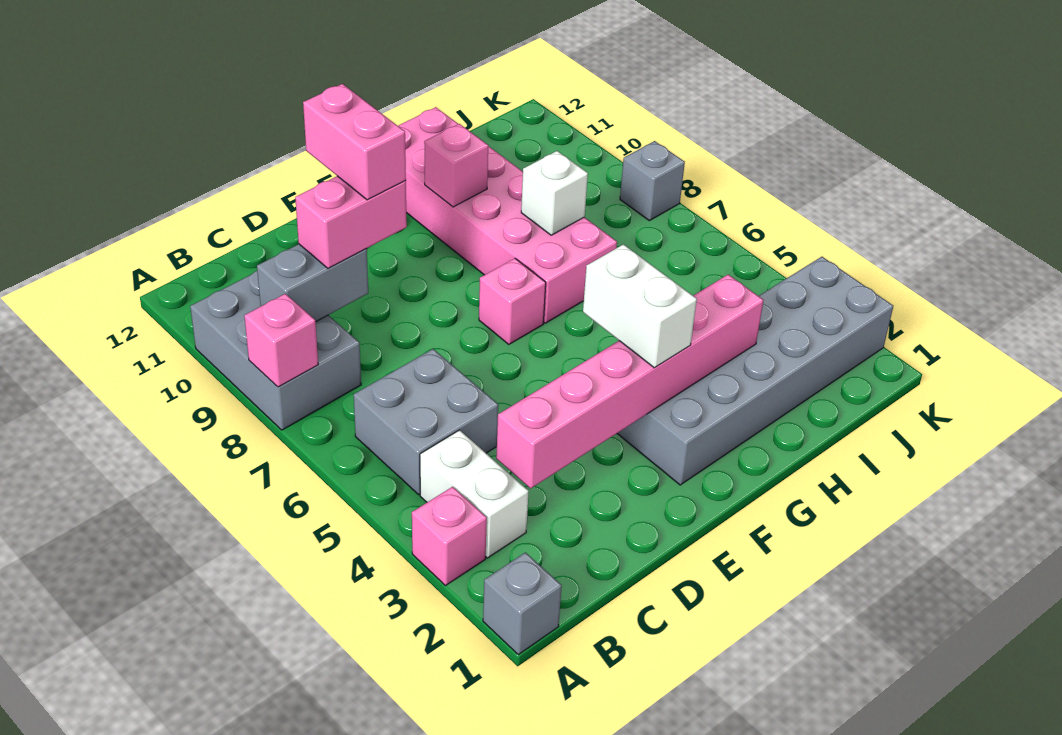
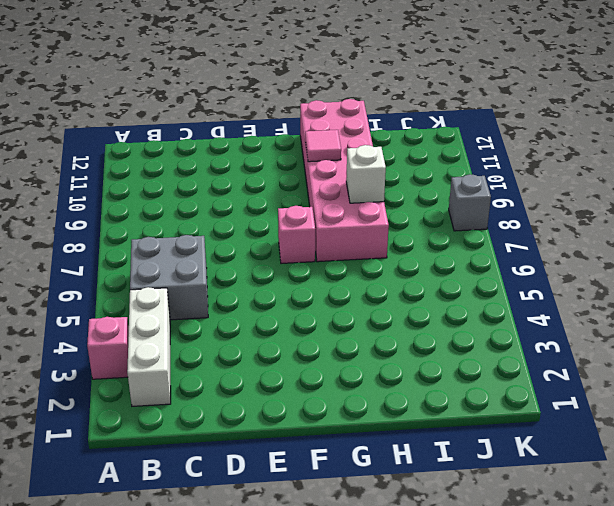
white brick B2:B4 level 1 -> white brick B3:B4 level 1
pink tile G10 level 2 -> pink brick G10 level 2
none -> grey brick A1 level 1
none -> grey brick A8:B10 level 1
none -> grey brick F2:K3 level 1

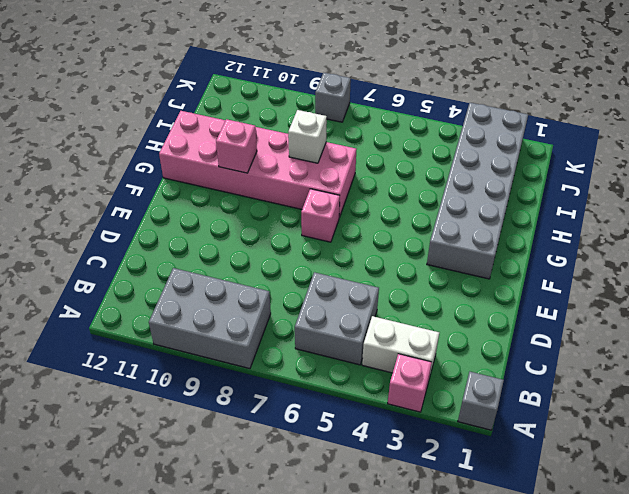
none -> pink brick A8 level 2
none -> grey brick B9:C9 level 2
none -> pink brick C3:H3 level 2

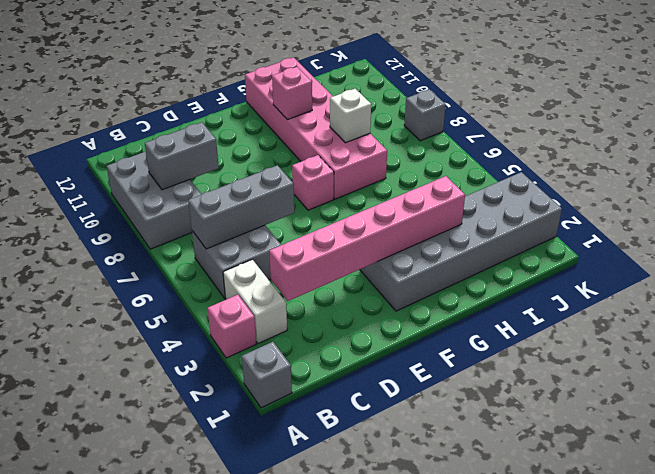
grey brick B6:D6 level 2 -> none
none -> pink brick A8 level 2
none -> pink brick C9:D9 level 3
none -> white brick F3:F4 level 3

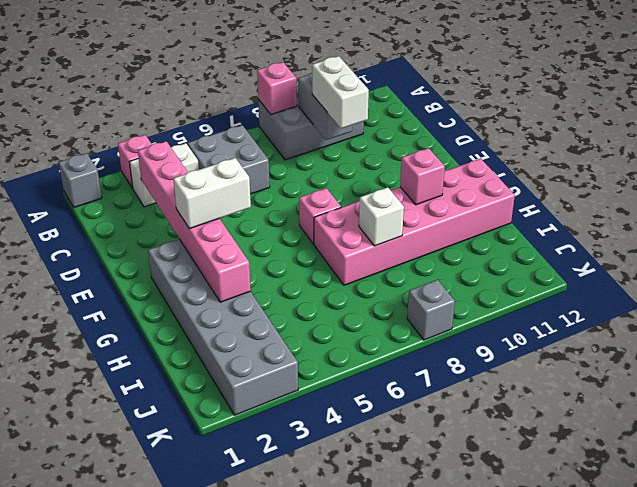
white brick C9:D9 level 3 -> pink brick C9:D9 level 3
none -> pink brick D9:D10 level 4

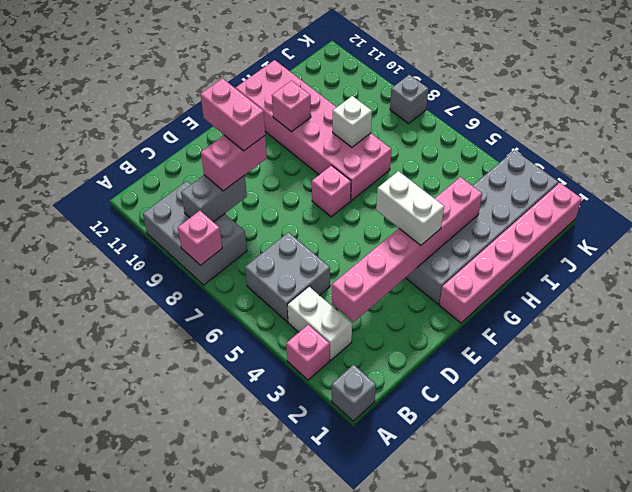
pink brick F1:K1 level 1 -> none

